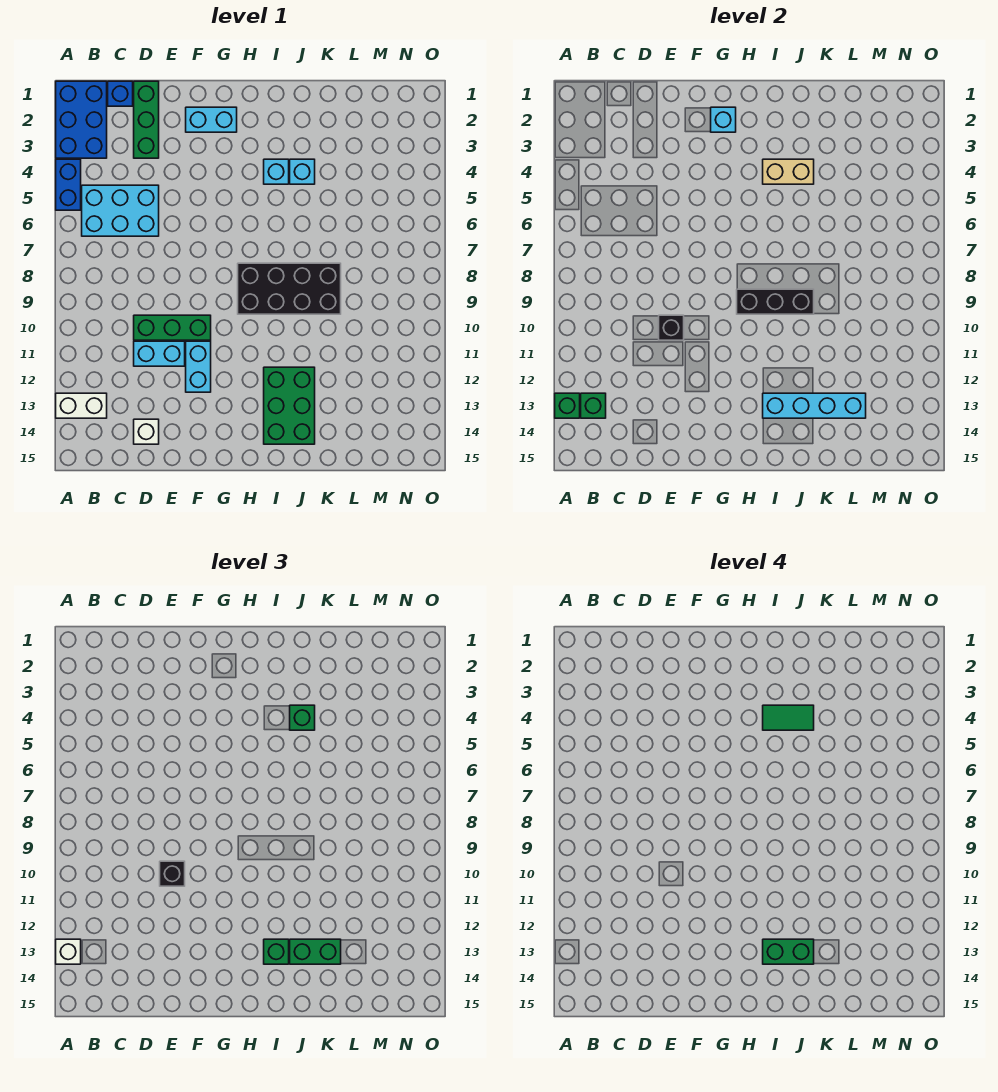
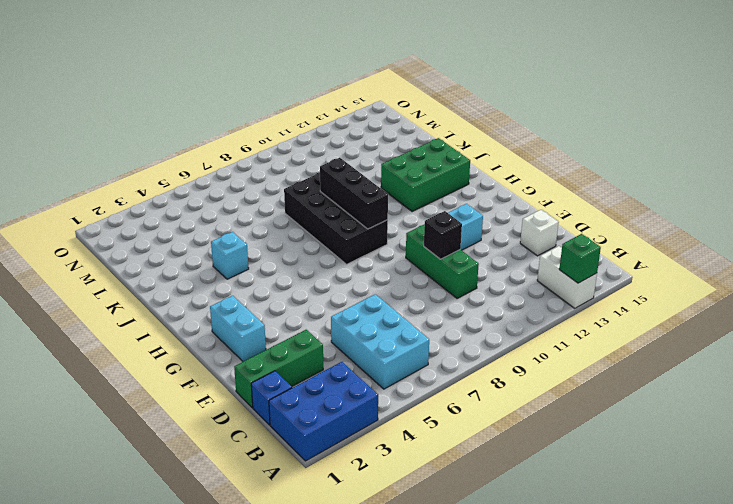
none -> blue brick A4:A5 level 1
none -> cyan brick D11:E11 level 1
none -> cyan brick I4 level 1

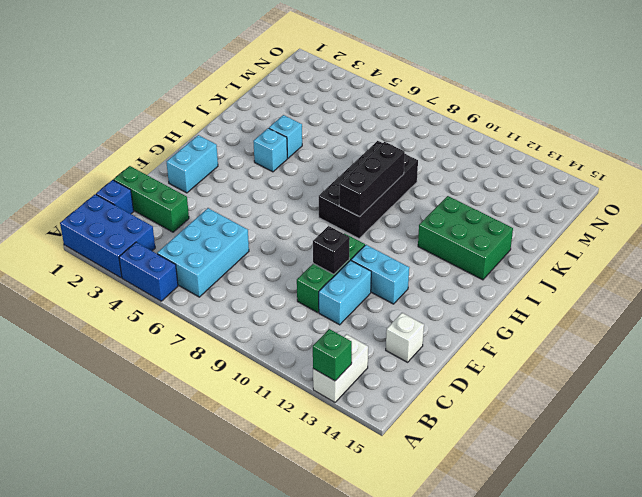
none -> green brick B13 level 2
none -> cyan brick G2 level 2
none -> tan brick I4:J4 level 2

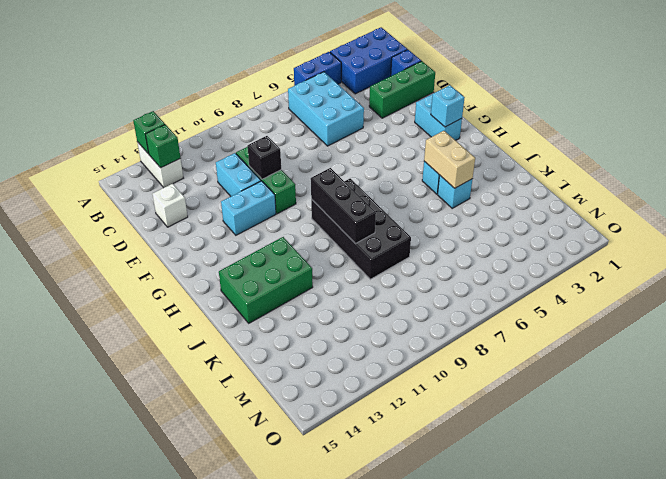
none -> cyan brick I13:L13 level 2
none -> white brick A13 level 3
none -> black brick E10 level 3

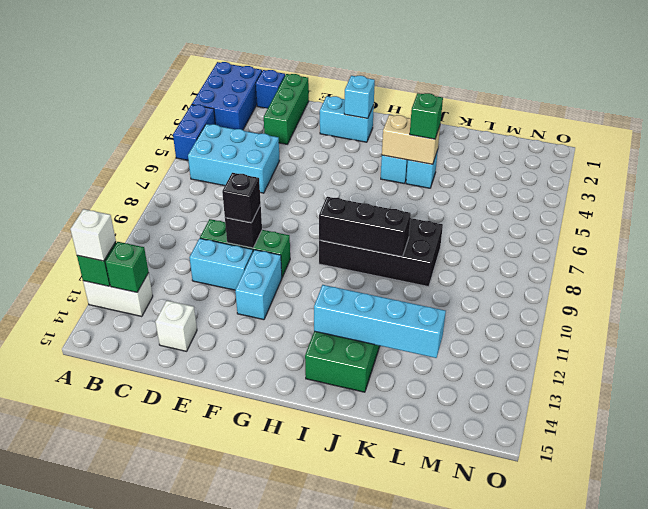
none -> green brick I13 level 3
none -> green brick J13:K13 level 3
none -> green tile I4:J4 level 4

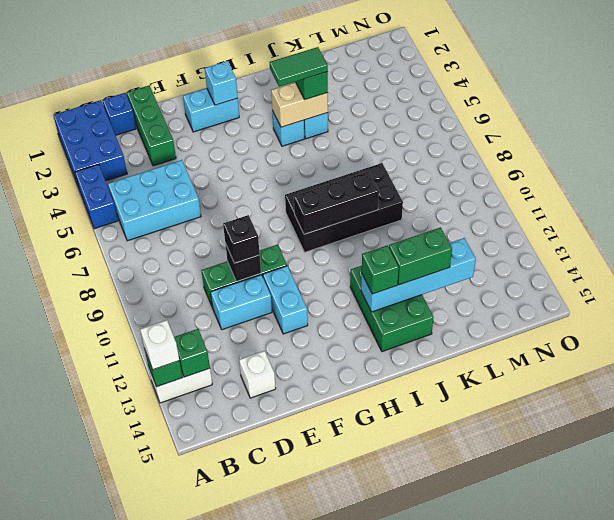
none -> green brick I13:J13 level 4

